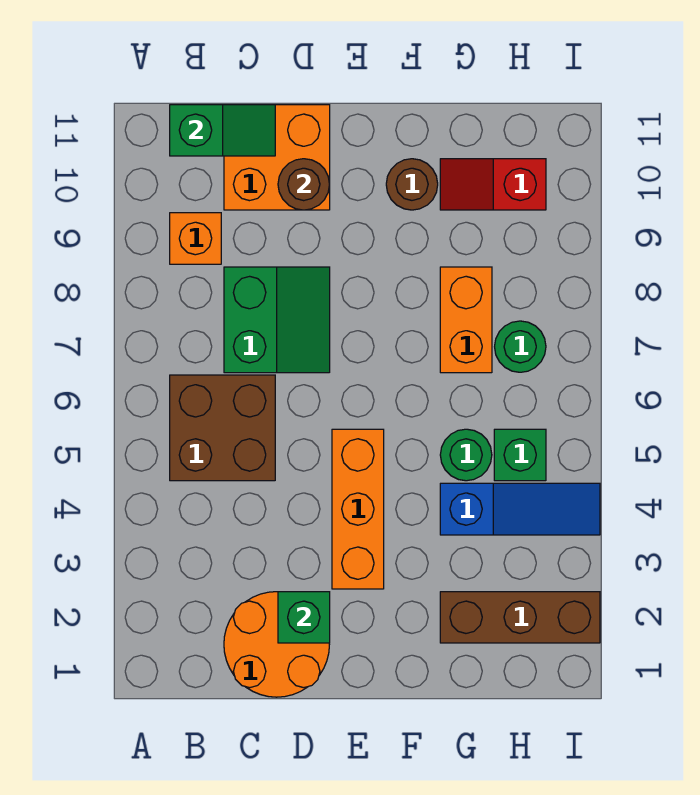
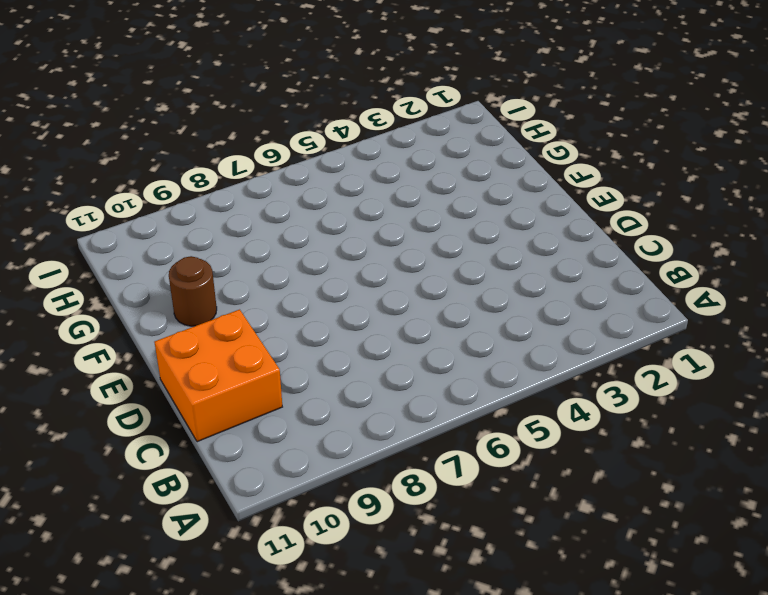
none -> brown brick B5:C6 level 1
none -> orange brick B9 level 1
none -> orange round brick C1:D2 level 1

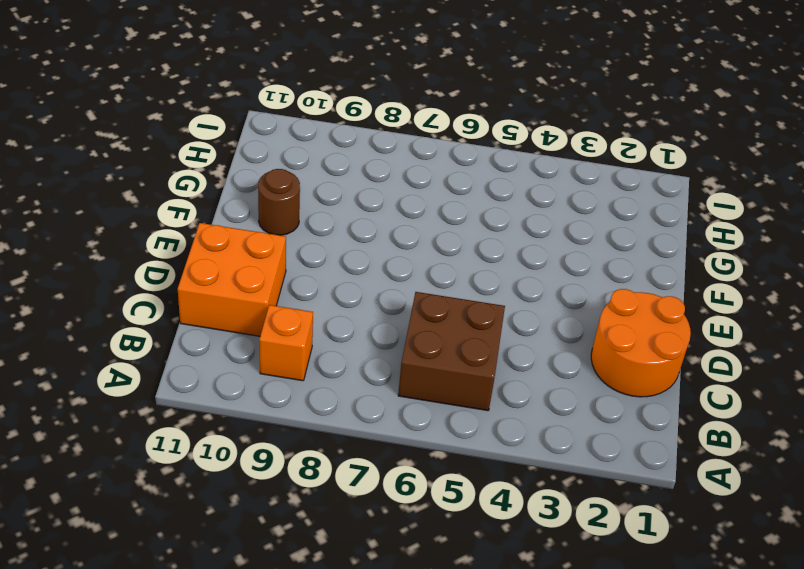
none -> green slope C7:D8 level 1 top C
none -> orange brick E3:E5 level 1
none -> brown brick G2:I2 level 1

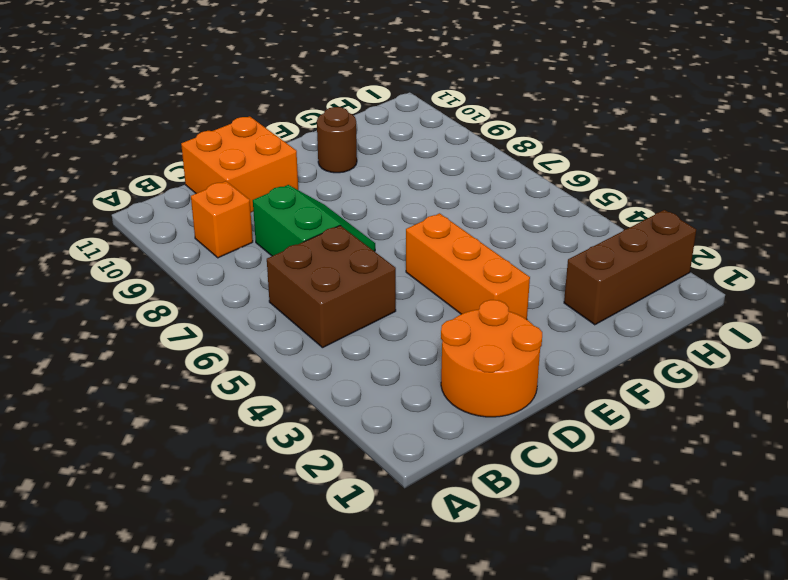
none -> blue slope G4:I4 level 1 top G
none -> green round brick G5 level 1
none -> orange brick G7:G8 level 1

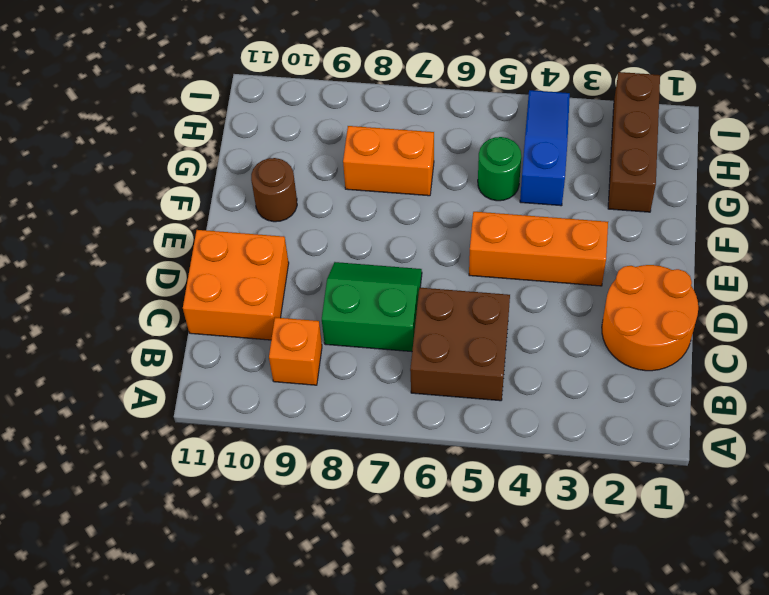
none -> red slope G10:H10 level 1 top H
none -> green brick H5 level 1
none -> green round brick H7 level 1

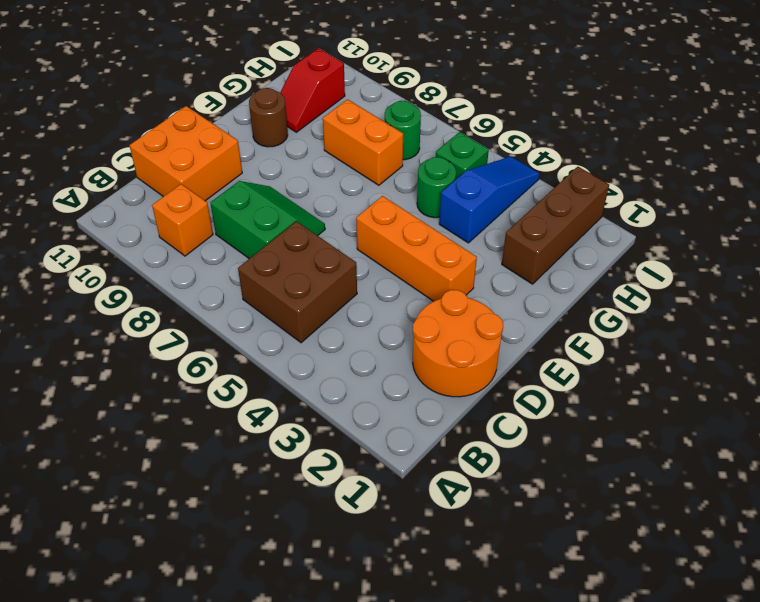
none -> green slope B11:C11 level 2 top B
none -> green brick D2 level 2
none -> brown round brick D10 level 2

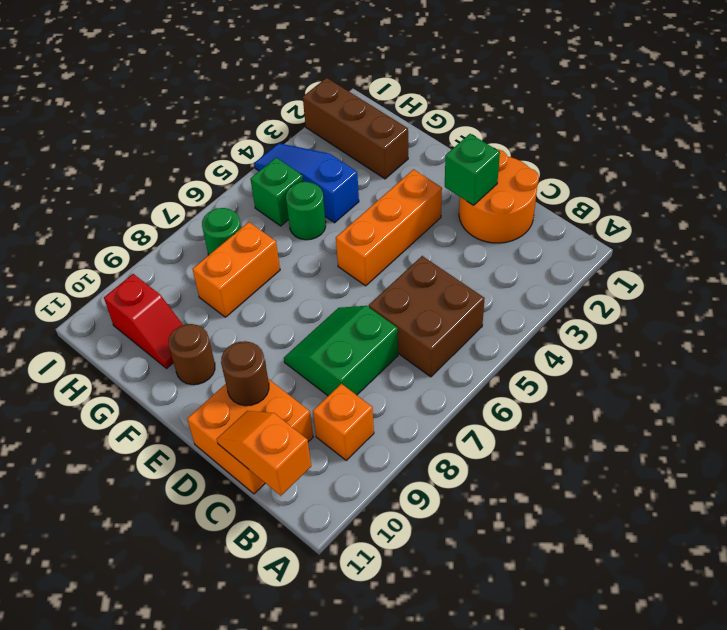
orange slope B11:C11 level 2 top B -> green slope B11:C11 level 2 top B

